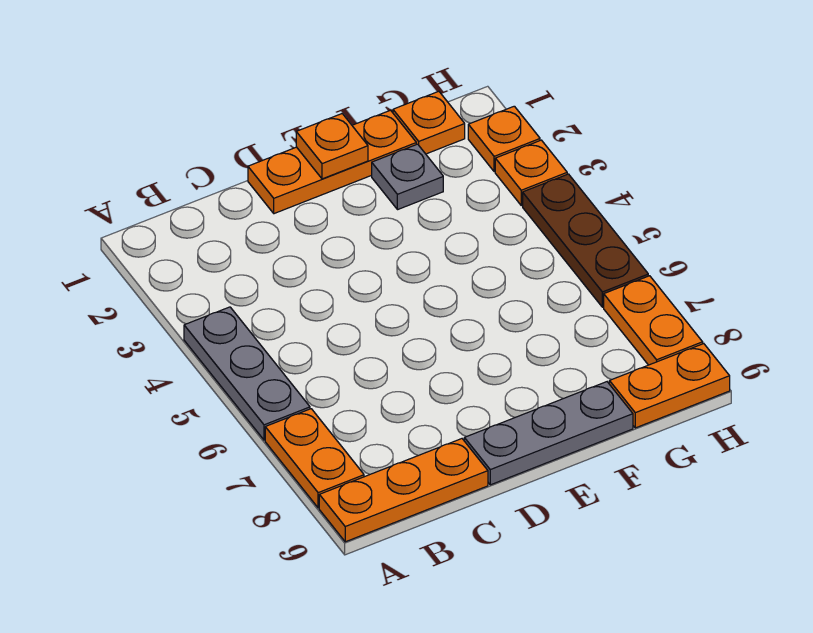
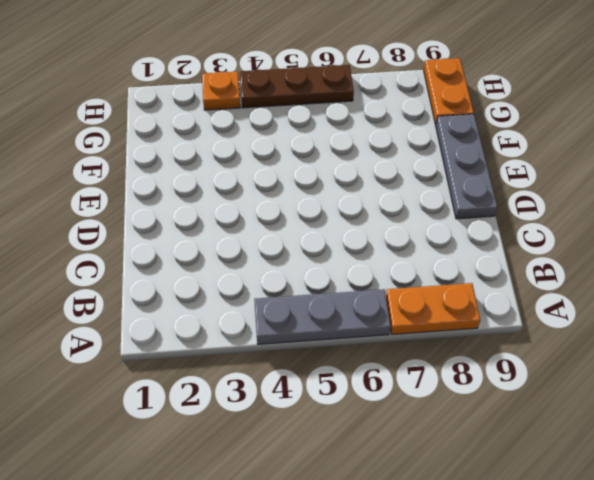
none -> orange plate A9:C9 level 1
none -> orange plate D1:F1 level 1
none -> grey plate F2 level 1

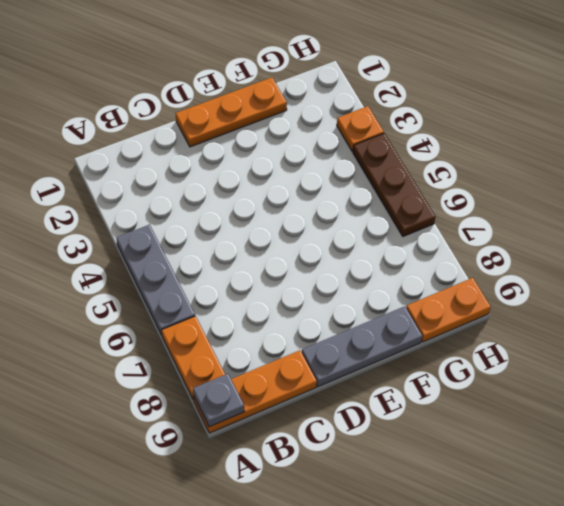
grey plate A9 level 2 -> grey plate F2 level 1
none -> orange plate G1 level 1
none -> orange plate H2 level 1
none -> orange plate H7:H8 level 1

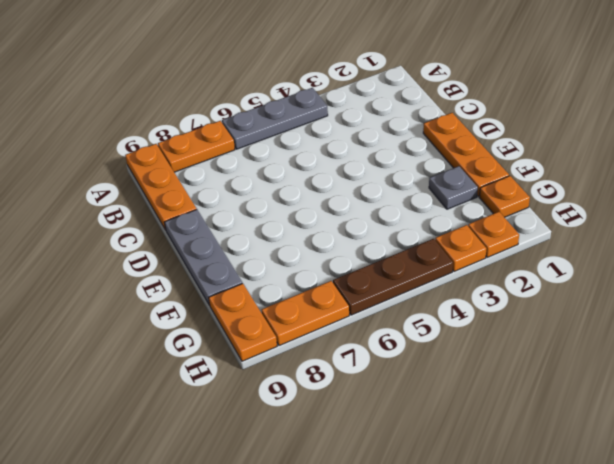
none -> orange plate E1 level 2

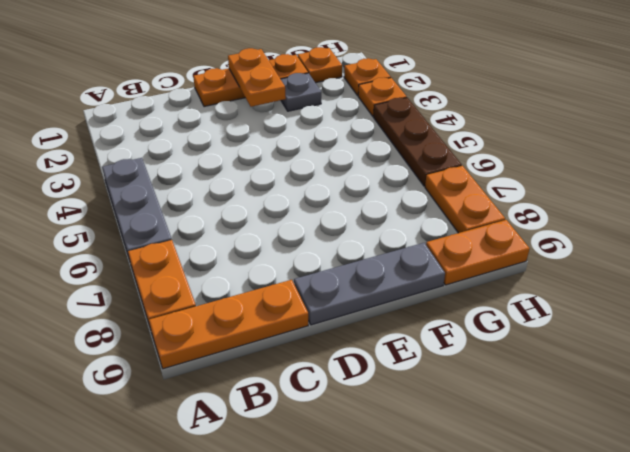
orange plate E1:E2 level 2 -> orange plate E1 level 2

